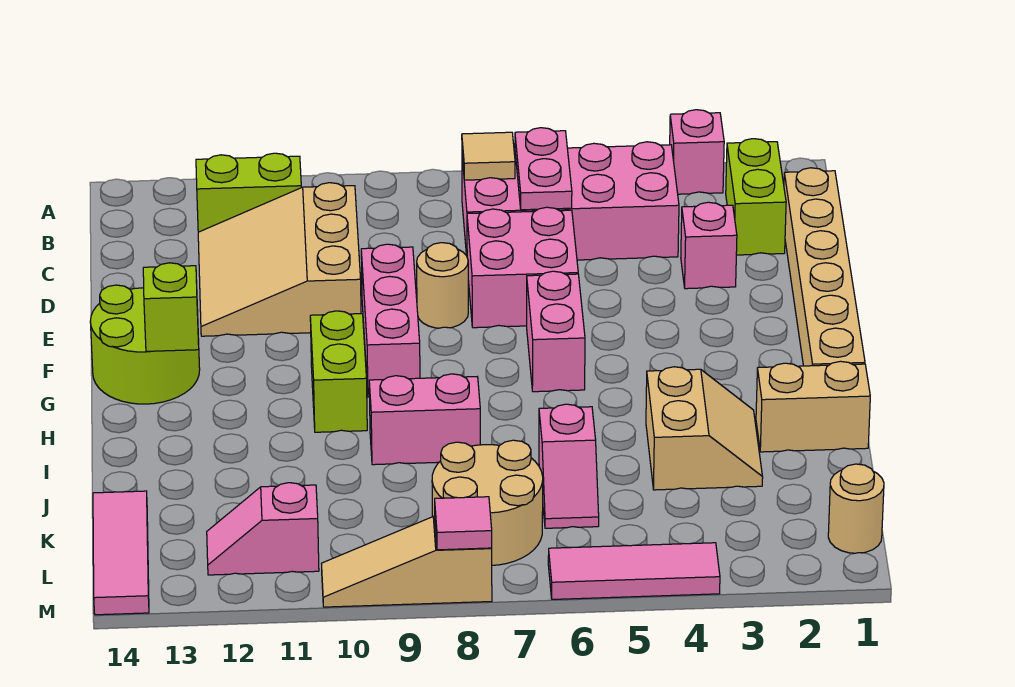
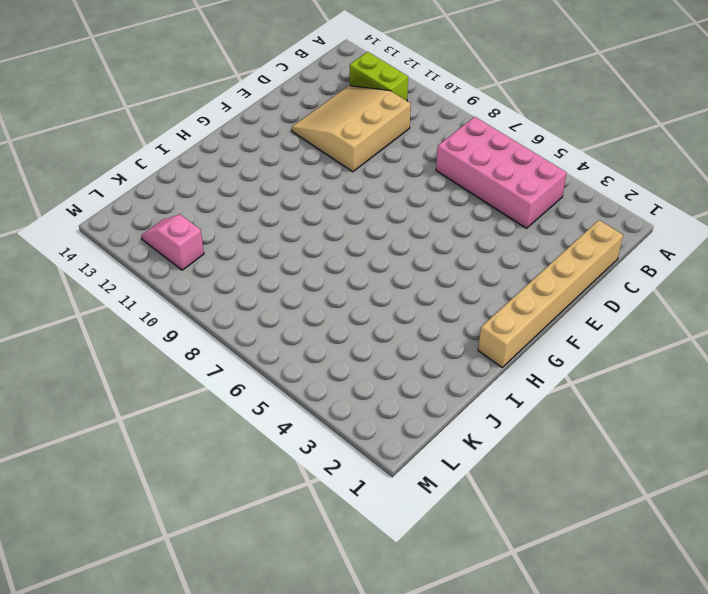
none -> pink brick A3 level 1
none -> lime brick B2:C2 level 1
none -> pink brick D3 level 1

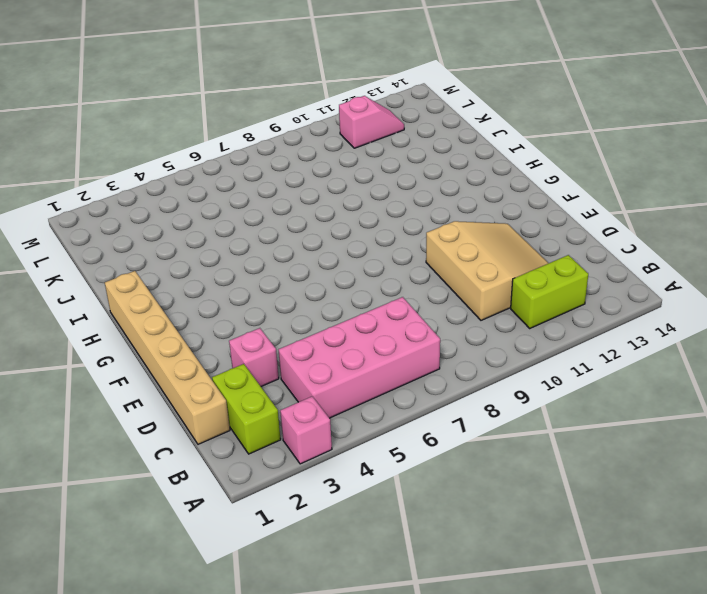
none -> pink brick D6:E7 level 1
none -> tan round brick E8 level 1
none -> pink brick E9:G9 level 1

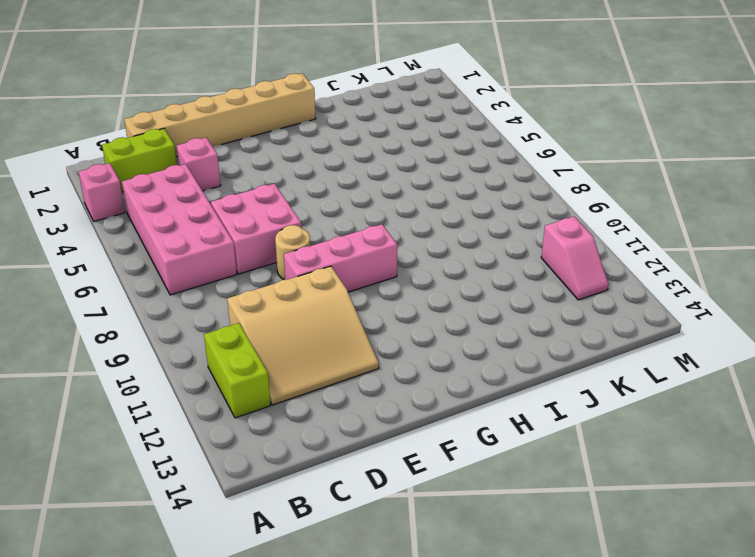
none -> pink brick F6:G6 level 1
none -> lime round brick F13:G14 level 1
none -> lime brick G10:H10 level 1

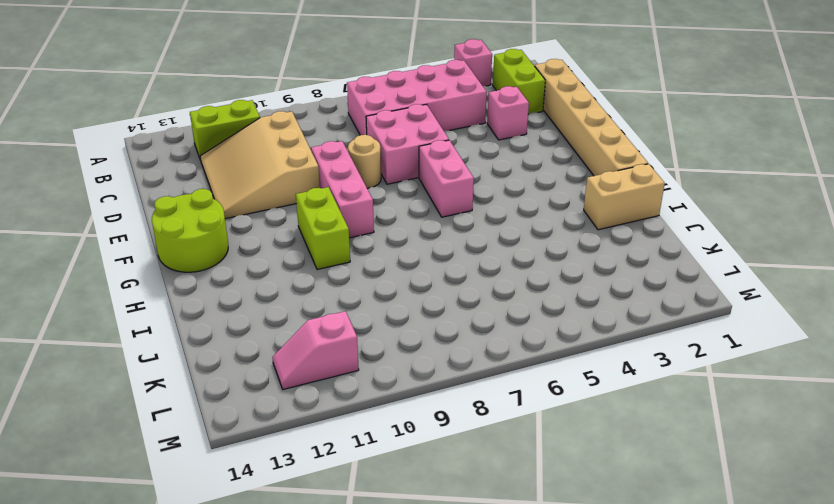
none -> tan slope I3:J4 level 1 top 4
none -> pink brick I8:I9 level 1
none -> pink slope J6:K6 level 1 top J

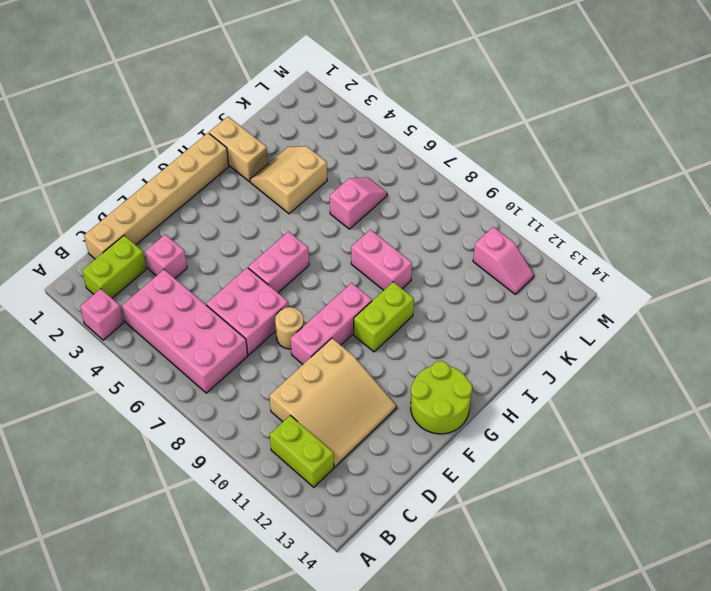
none -> tan round brick K7:L8 level 1
none -> pink tile K14:M14 level 1
none -> tan round brick L1 level 1

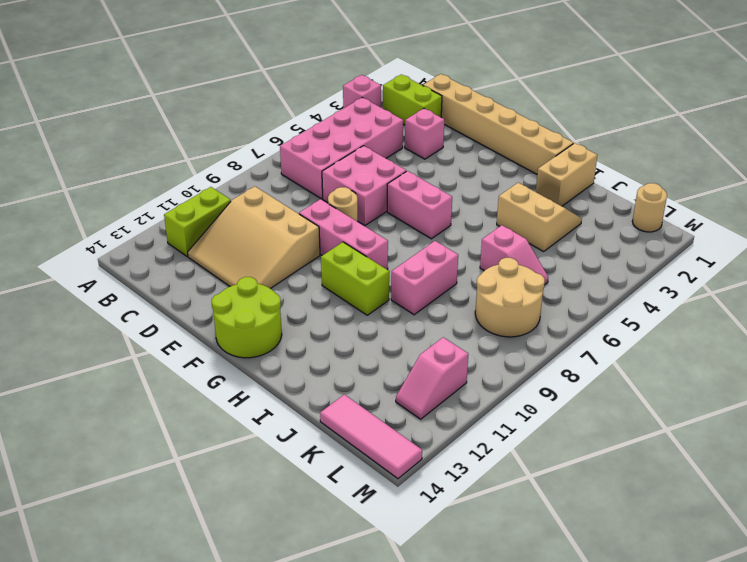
none -> pink tile M4:M6 level 1
none -> tan slope M8:M10 level 1 top 8
none -> pink plate B6:C6 level 2

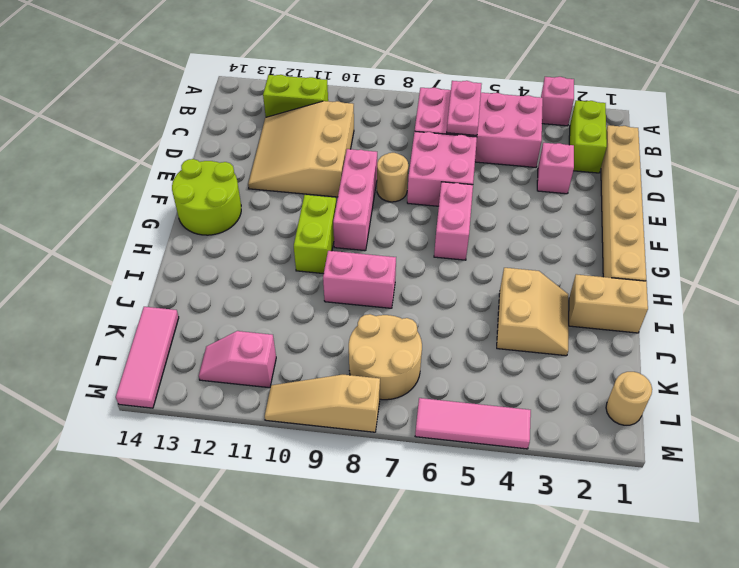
none -> pink slope J6:K6 level 1 top J
none -> tan tile B7 level 2
none -> lime brick G13 level 2

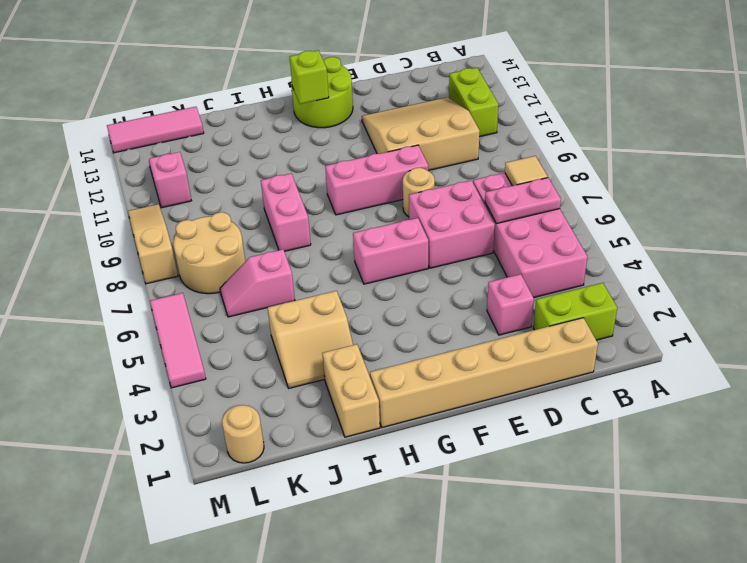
none -> pink brick A3 level 1
none -> lime brick G10:H10 level 1
none -> pink tile M8 level 2

